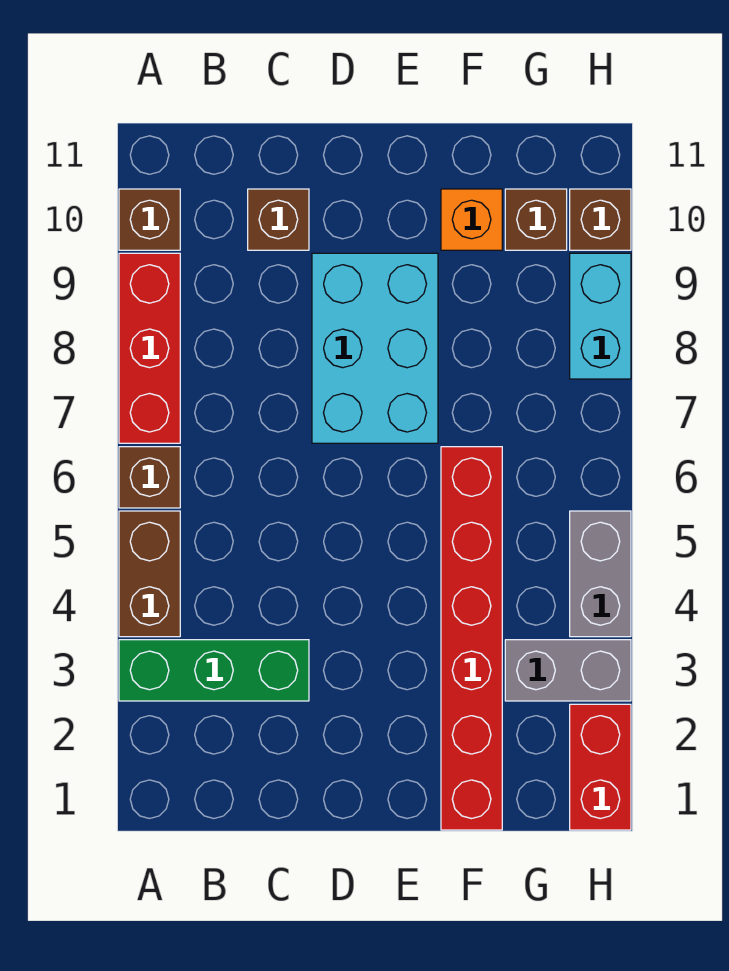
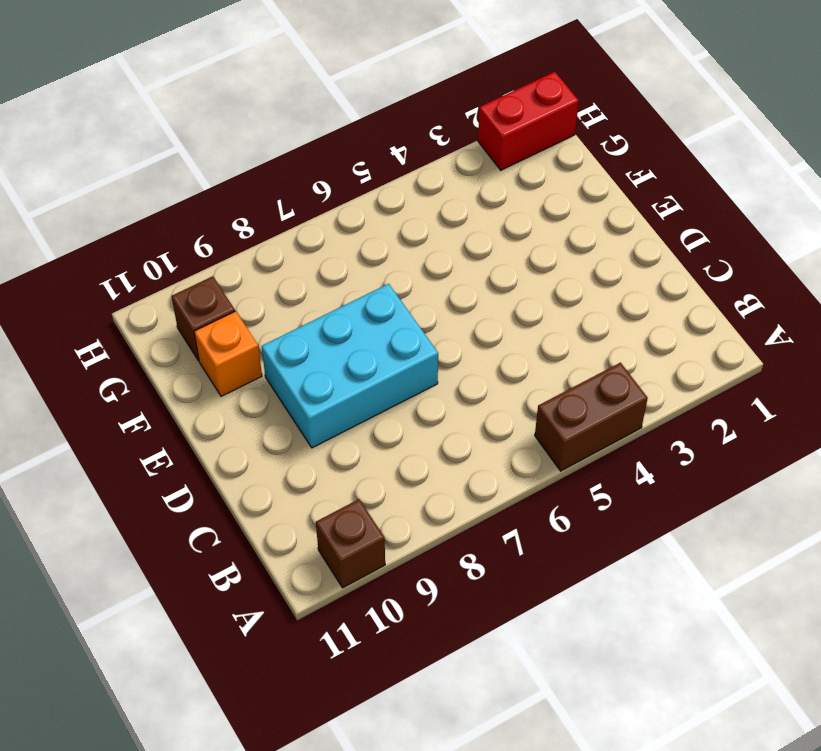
none -> green brick A3:C3 level 1
none -> brown brick A6 level 1
none -> red brick A7:A9 level 1

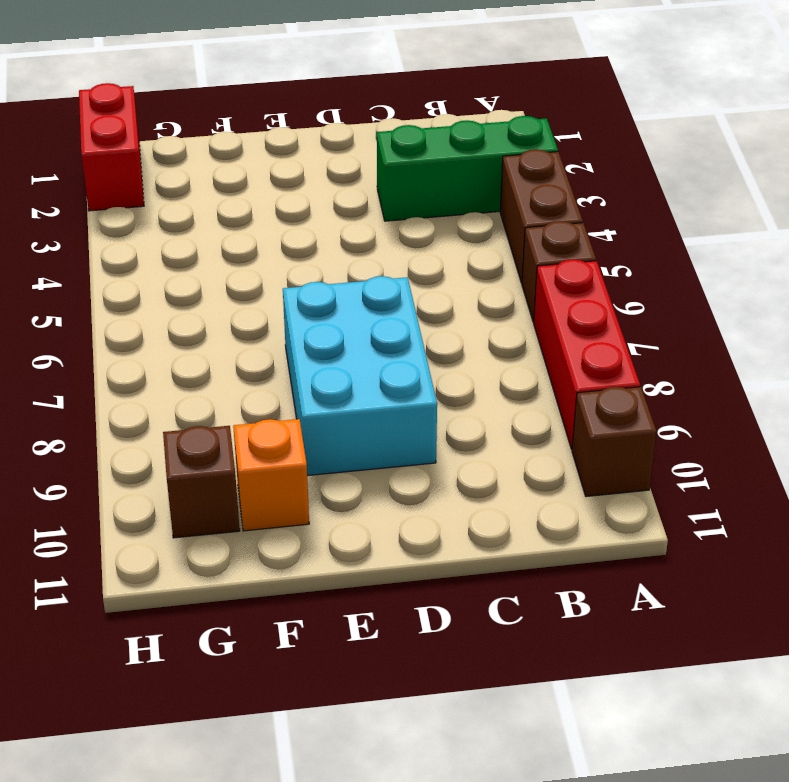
none -> brown brick C10 level 1
none -> red brick F1:F6 level 1
none -> grey brick G3:H3 level 1

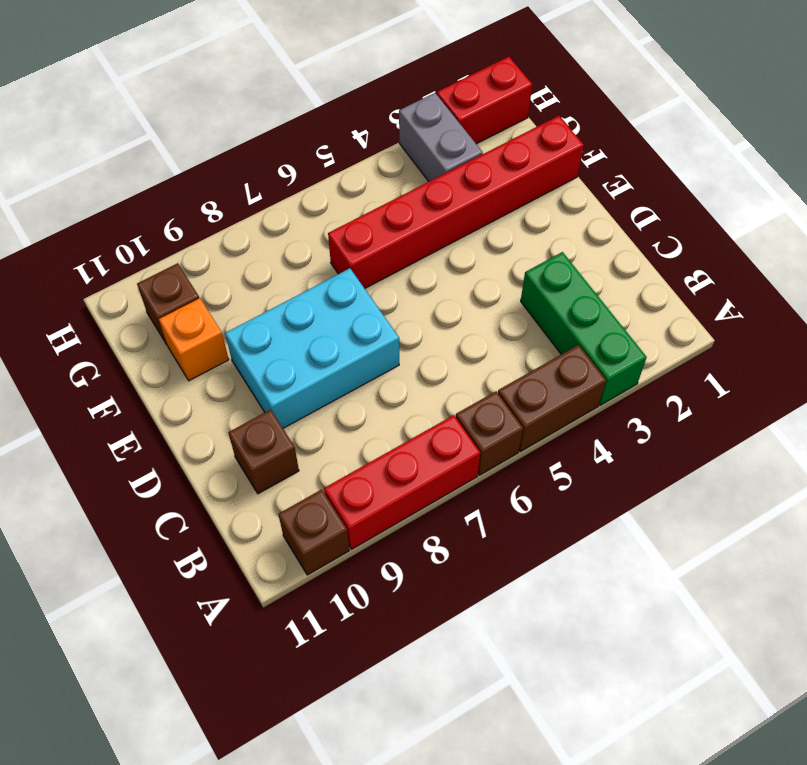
none -> grey brick H4:H5 level 1
none -> cyan brick H8:H9 level 1
none -> brown brick H10 level 1

